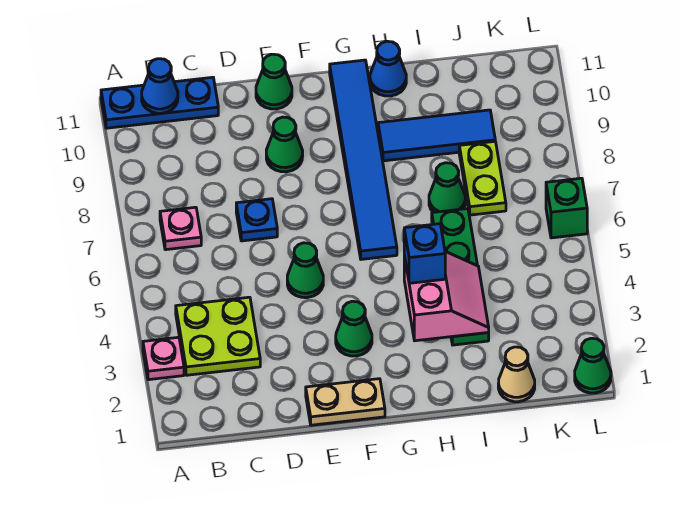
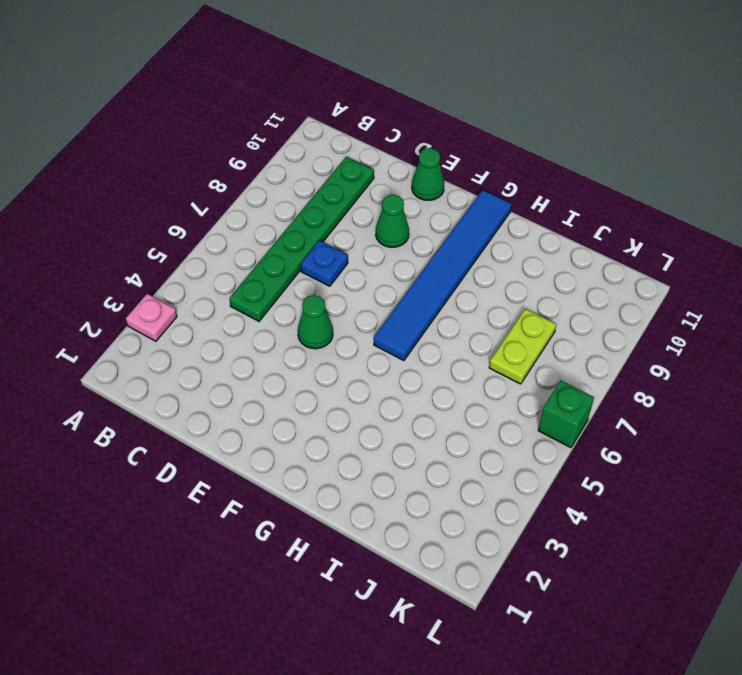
green plate C5:C10 level 1 -> none
none -> blue plate A11:C11 level 1
none -> lime plate B3:C4 level 1
none -> pink plate B7 level 1

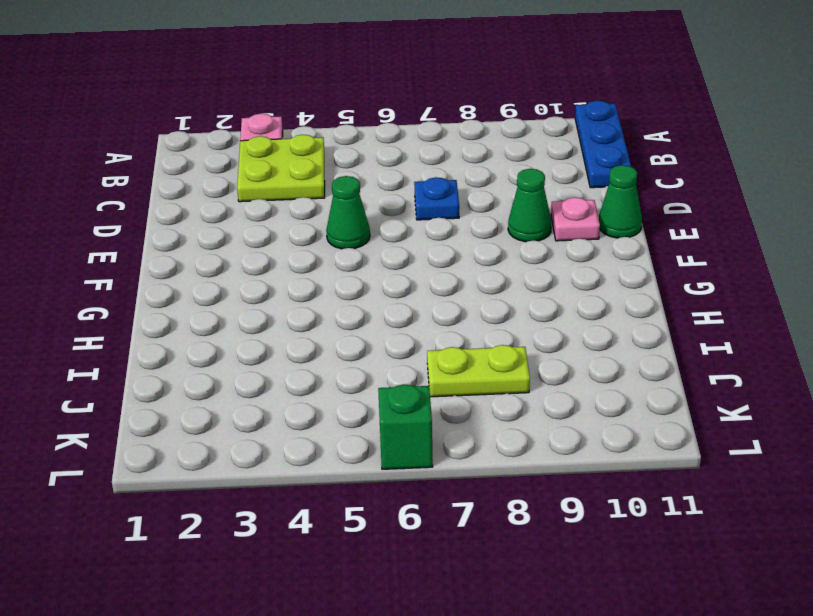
pink plate E10 level 1 -> pink plate B7 level 1
none -> tan plate E1:F1 level 1
none -> green cone F3 level 1
none -> blue tile G6:G11 level 1

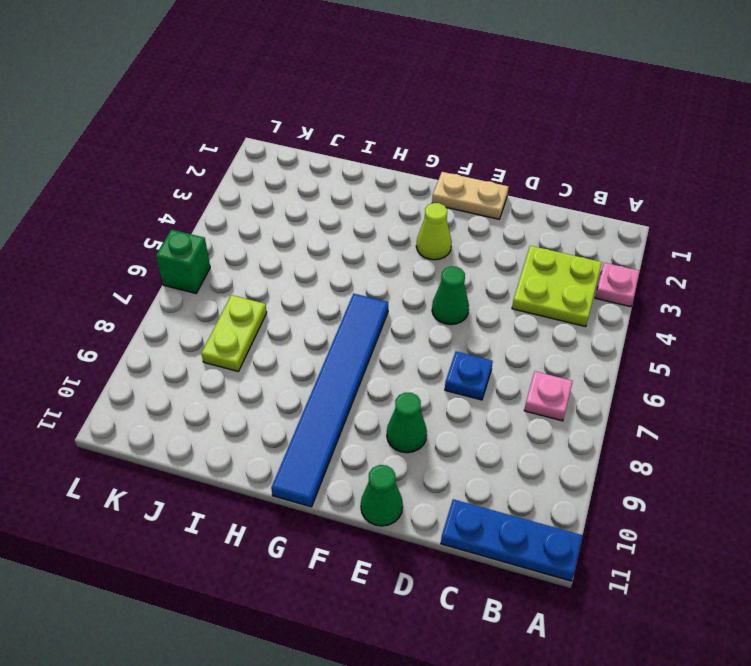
lime cone F3 level 1 -> green cone F3 level 1
none -> blue tile H9:J9 level 1
none -> blue cone H11 level 1
none -> green plate I3:I6 level 1

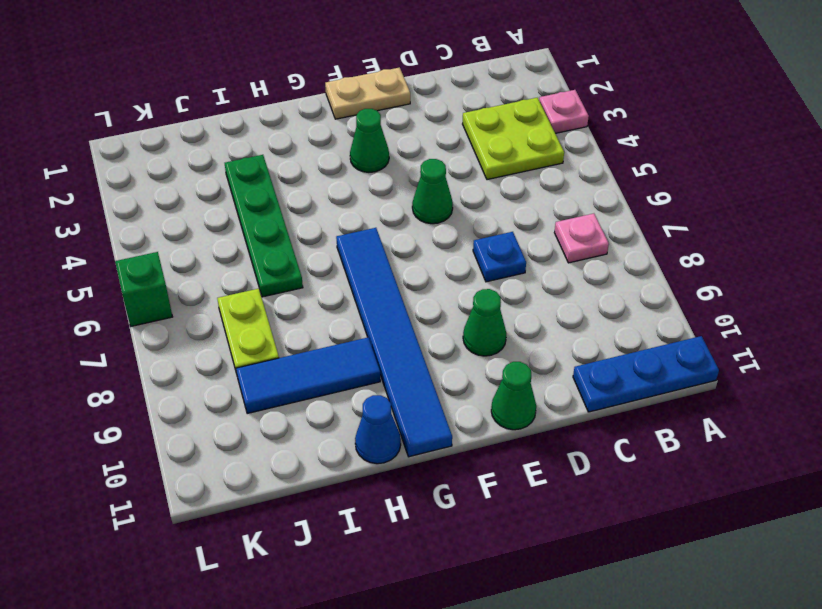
none -> green cone I7 level 1
none -> tan cone J1 level 1
none -> green cone L1 level 1

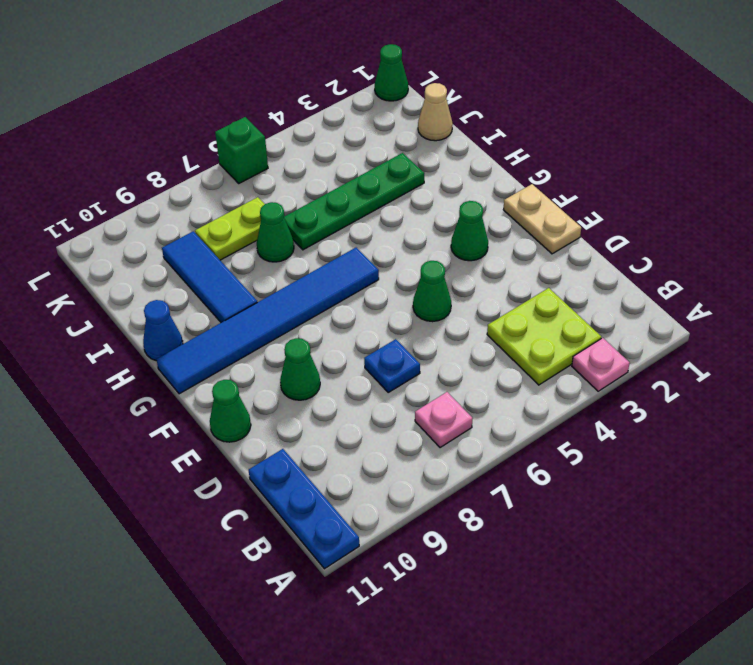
none -> blue cone B11 level 2
none -> pink slope H3:I4 level 2 top H
none -> blue brick H4 level 3

